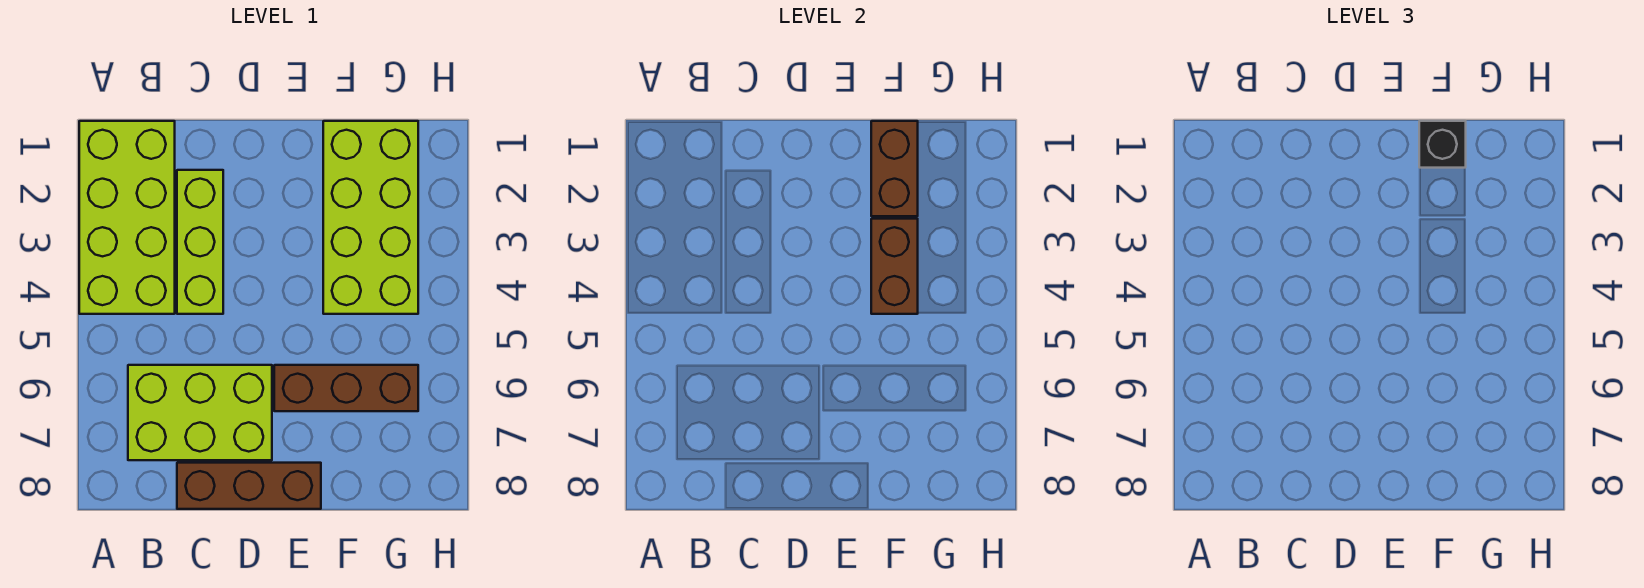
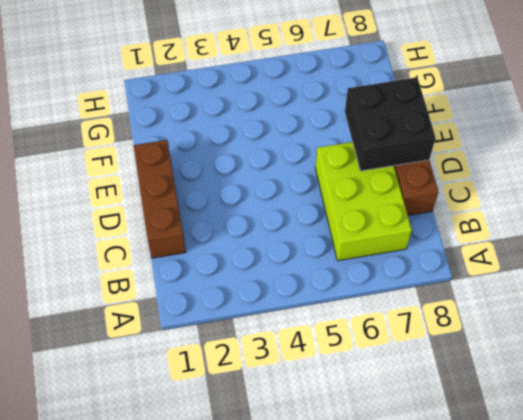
brown brick C1:E1 level 1 -> brown brick E6:G6 level 1
black brick D7:E8 level 2 -> none
none -> lime brick A1:B4 level 1
none -> lime brick C2:C4 level 1

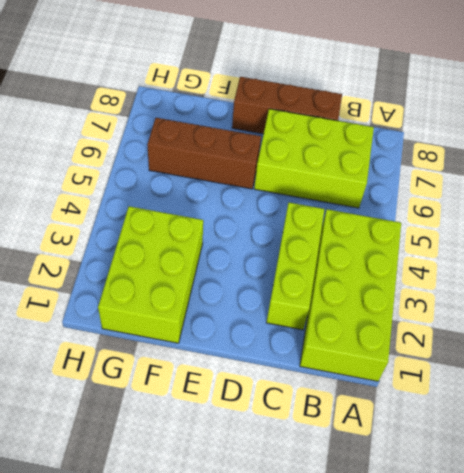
lime brick F1:G3 level 1 -> lime brick F1:G4 level 1
none -> brown brick F1:F2 level 2
none -> brown brick F3:F4 level 2

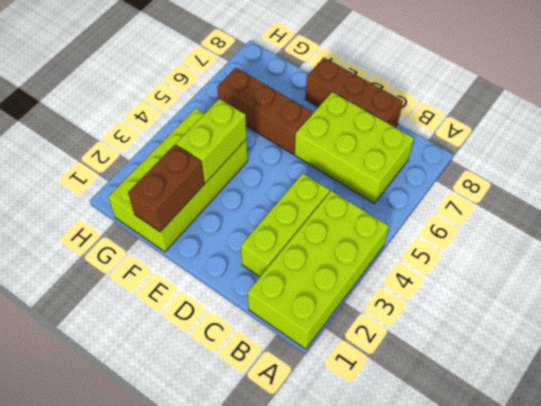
lime brick F3:F4 level 2 -> brown brick F3:F4 level 2
none -> black brick F1 level 3

